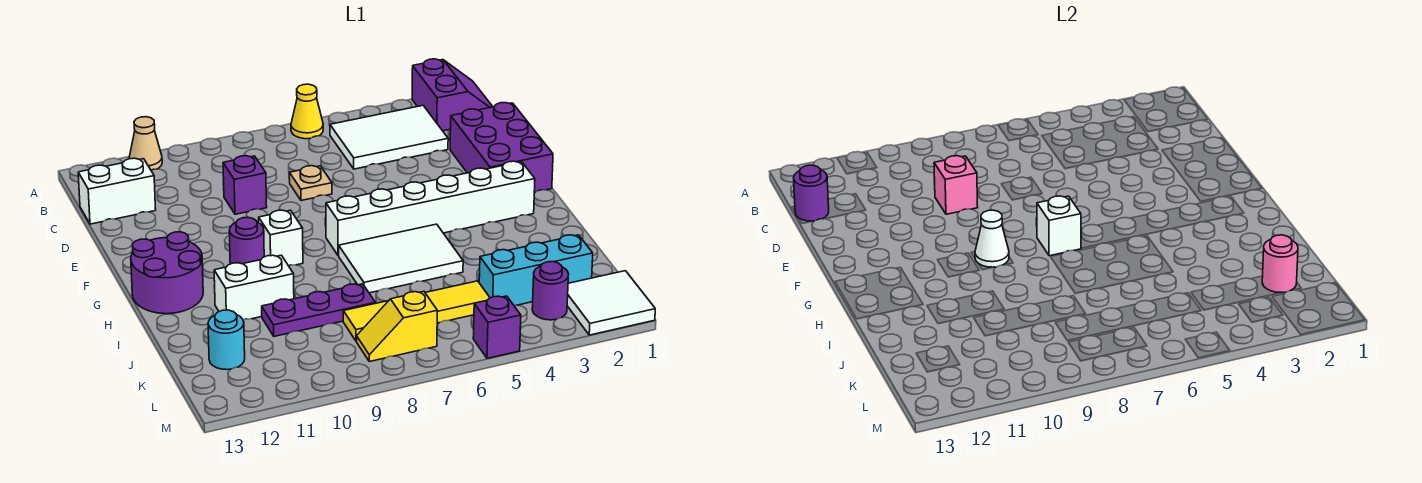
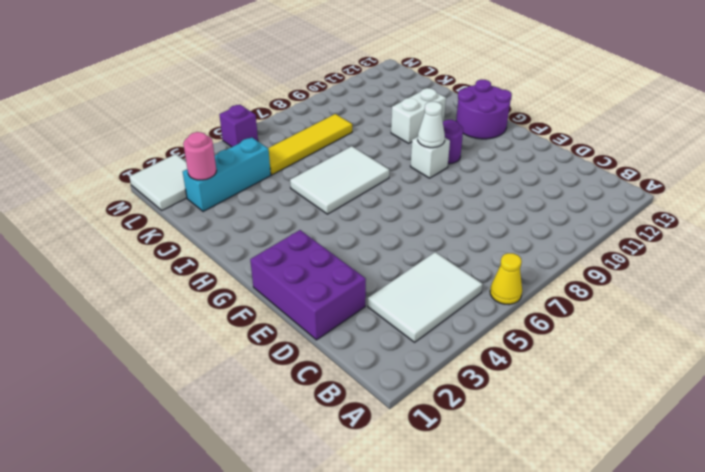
none -> purple slope A1:B2 level 1 top 2
none -> tan cone A11 level 1
none -> white brick C12:C13 level 1

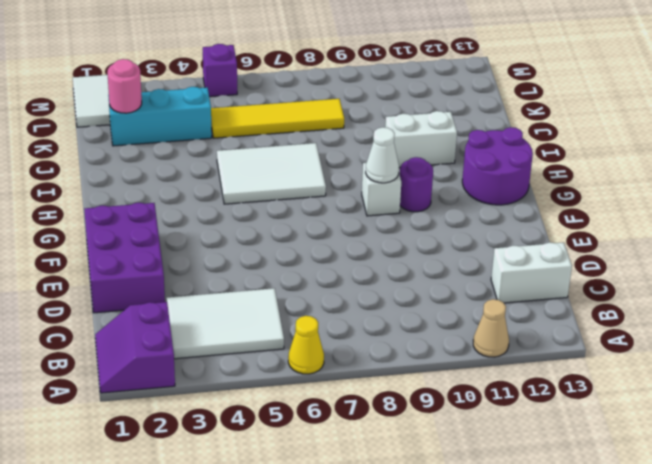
none -> tan plate D7 level 1
none -> purple brick D9 level 1
none -> white brick G2:G7 level 1

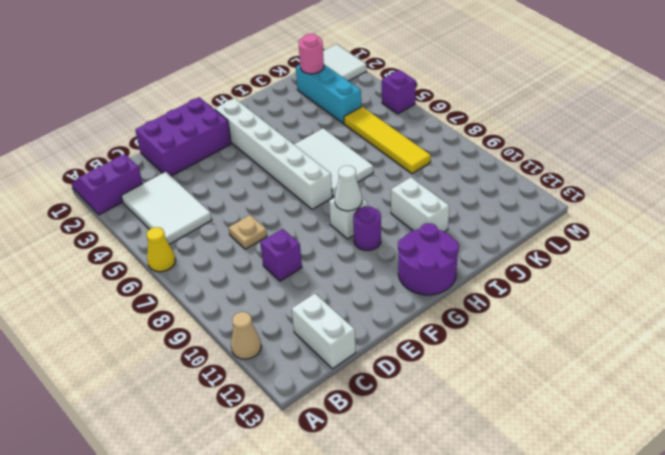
none -> purple plate J8:J10 level 1
none -> cyan round brick K12 level 1
none -> purple round brick L3 level 1

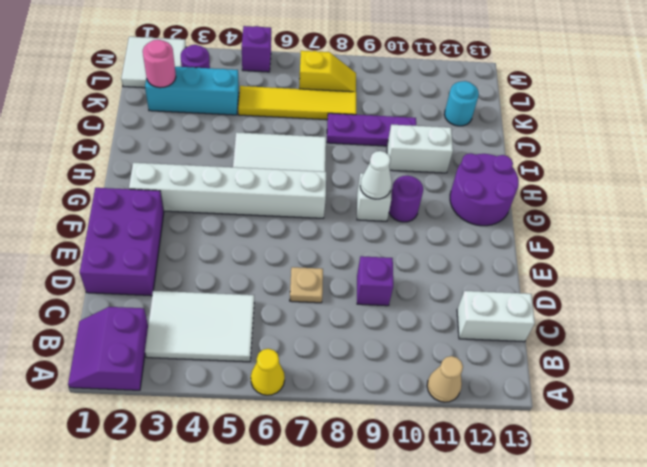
none -> purple round brick C13 level 2
none -> pink brick D9 level 2
none -> white brick G7 level 2

